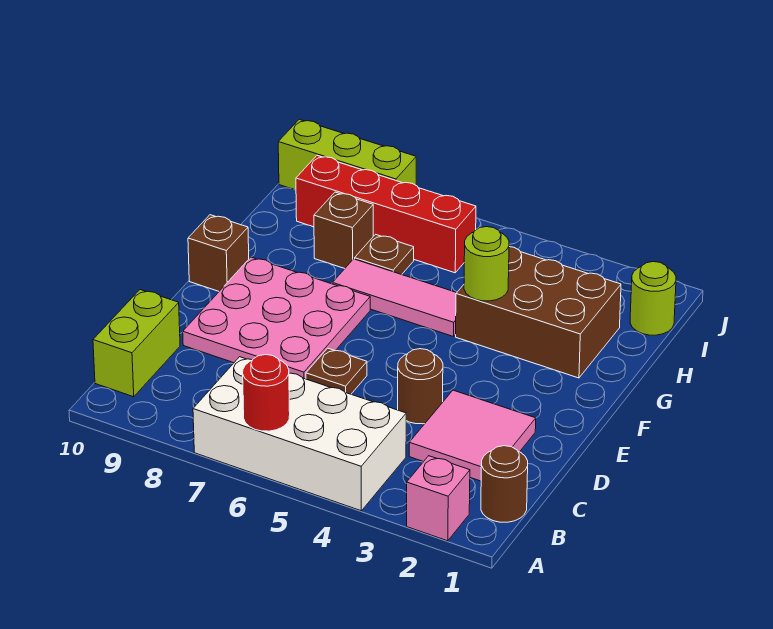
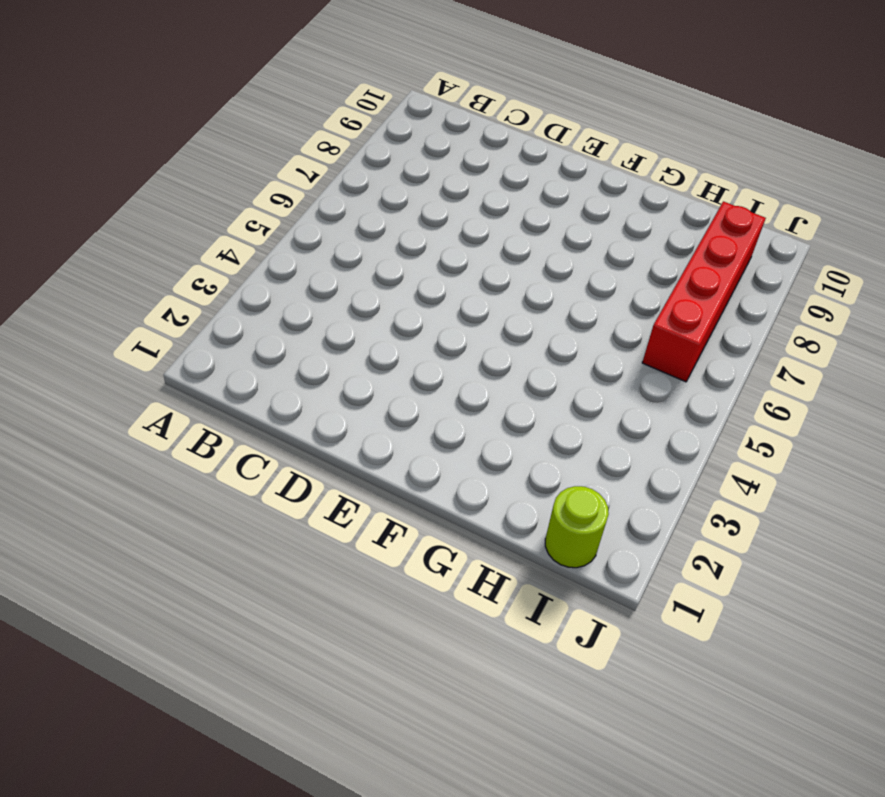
none -> pink brick A2 level 1
none -> white brick A4:B7 level 1
none -> brown round brick B1 level 1

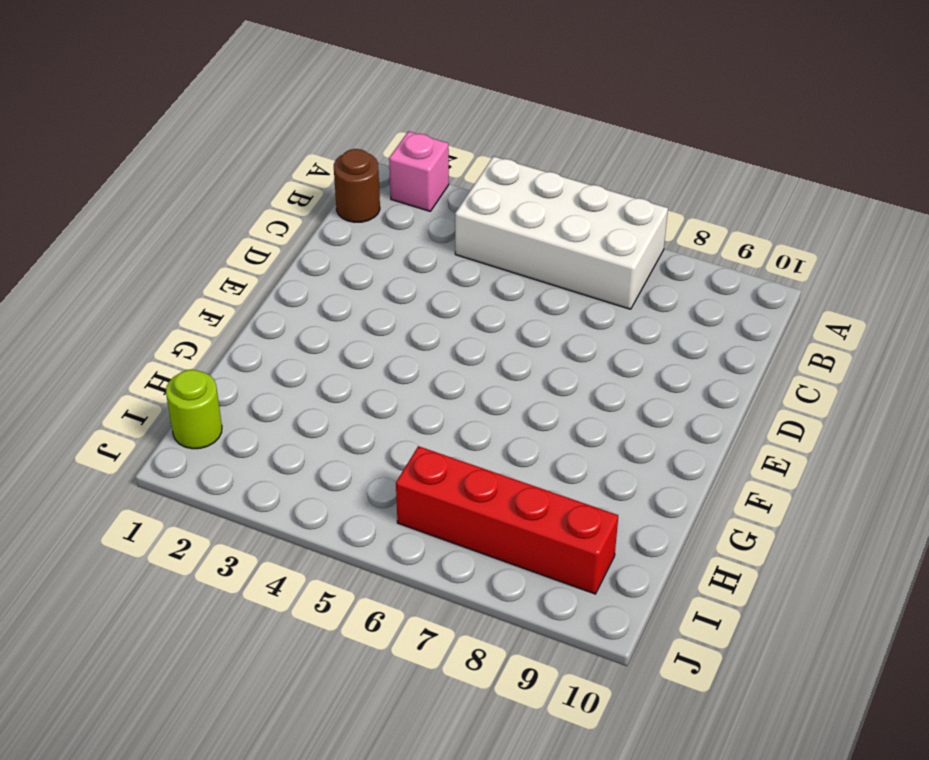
none -> lime brick B10:C10 level 1
none -> pink tile C2:D3 level 1
none -> brown round brick D4 level 1

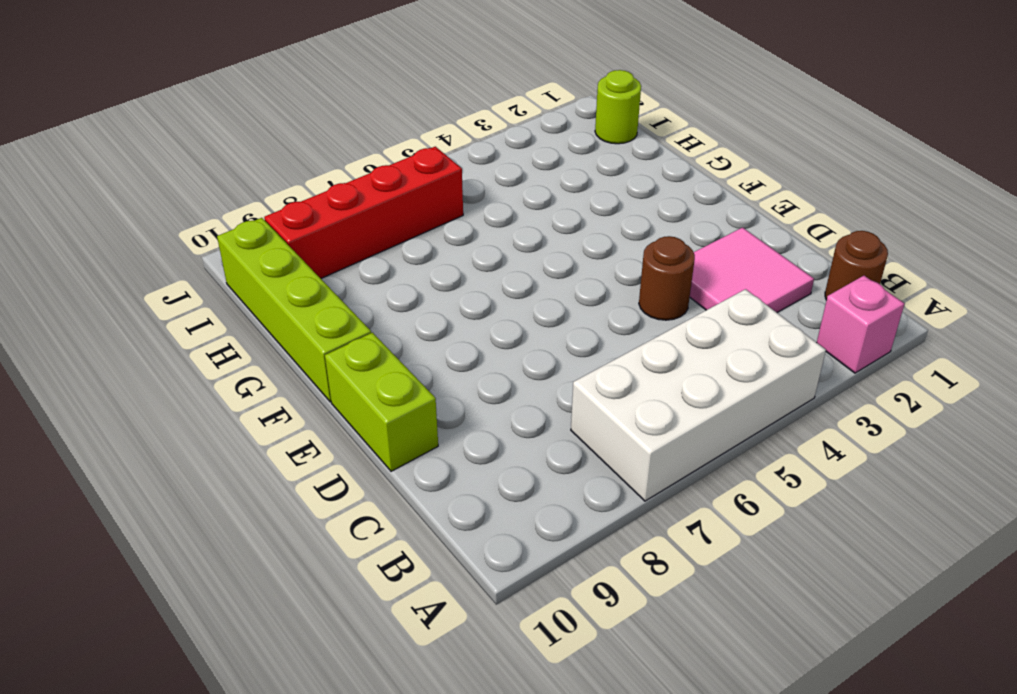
lime brick D10:E10 level 1 -> lime brick B10:C10 level 1
lime brick F10:I10 level 1 -> brown brick F10 level 1
none -> brown plate D6 level 1
none -> pink plate D7:F9 level 1
none -> brown brick G2:H4 level 1

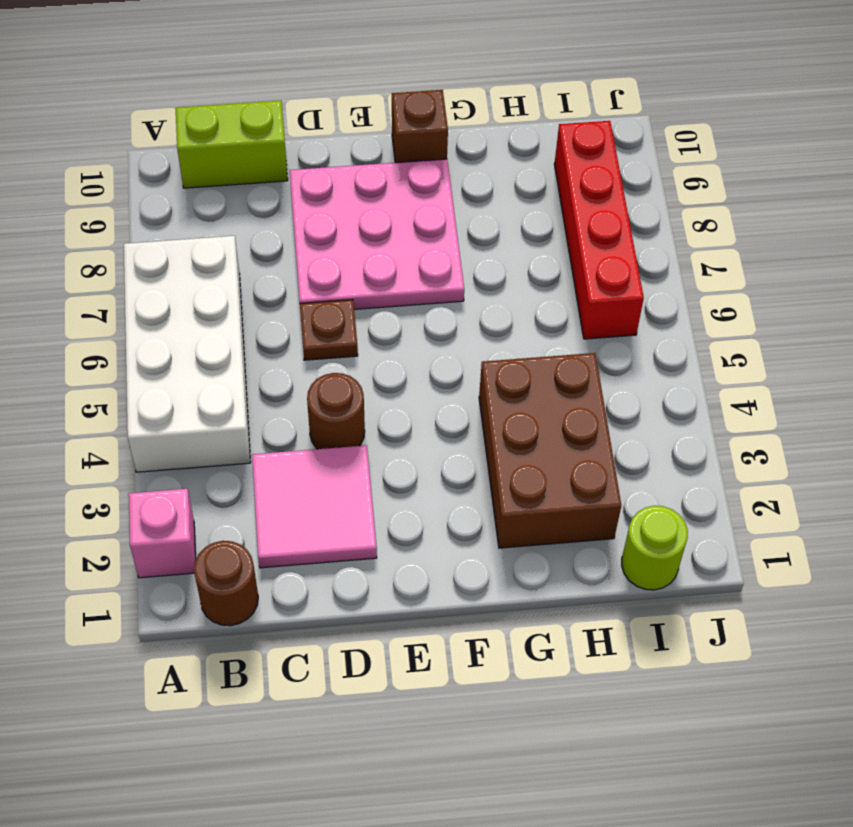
none -> pink tile G5:G7 level 1
none -> brown plate H7 level 1
none -> brown brick H8 level 1

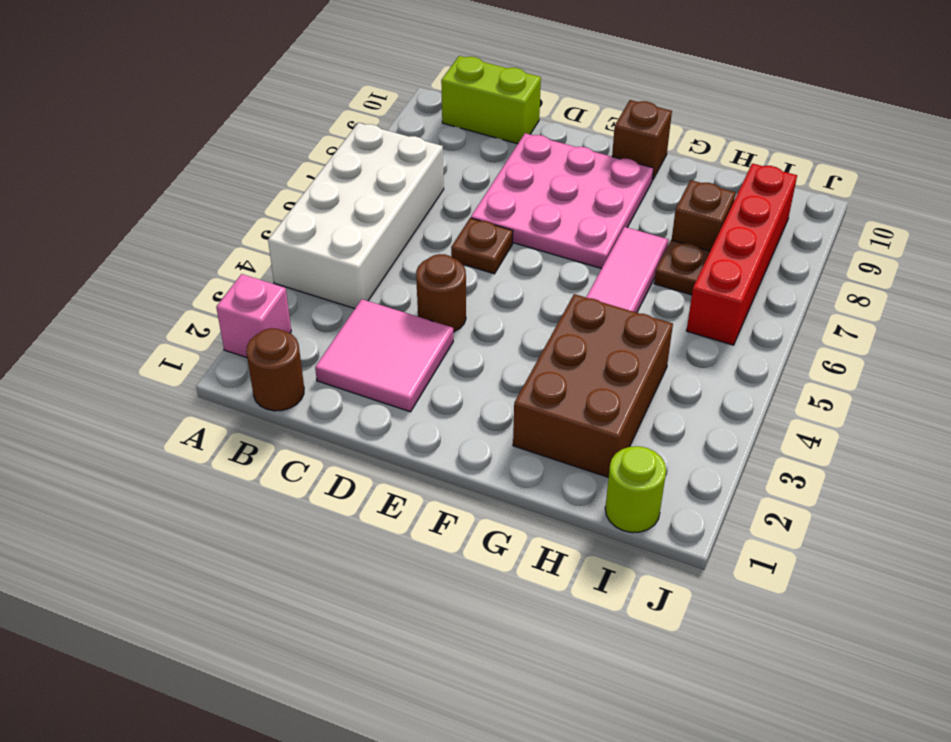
none -> lime brick J8:J10 level 1
none -> red round brick A6 level 2
none -> lime round brick G4 level 2

